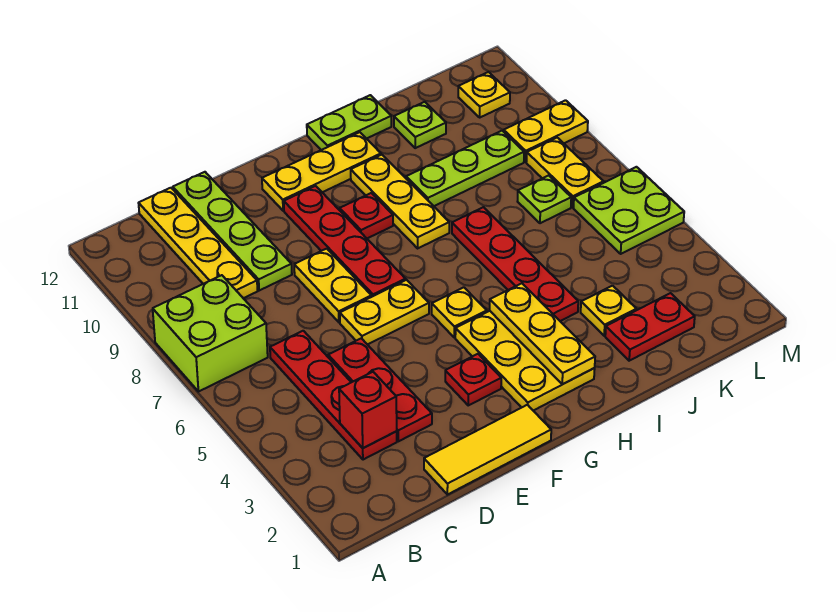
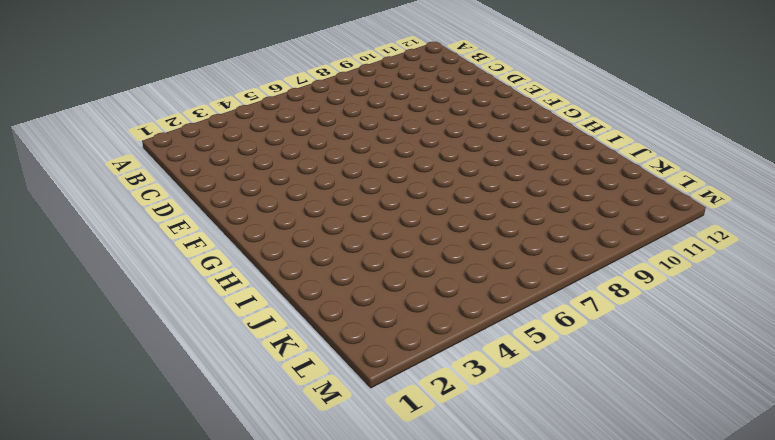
none -> lime brick A7:B8 level 1
none -> red plate C3:C6 level 1
none -> yellow plate C9:C12 level 1

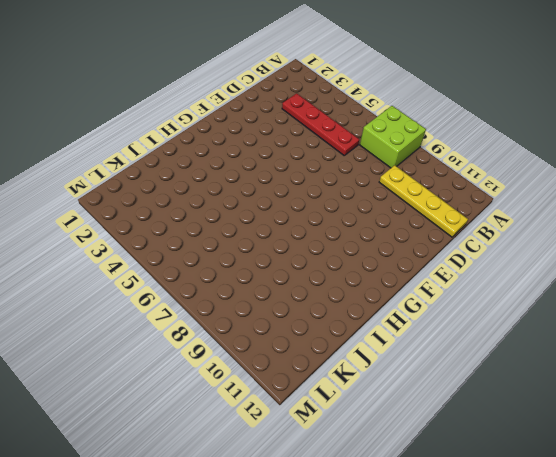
none -> yellow tile D1:F1 level 1
none -> red plate D3:D5 level 1
none -> lime plate D9:D12 level 1

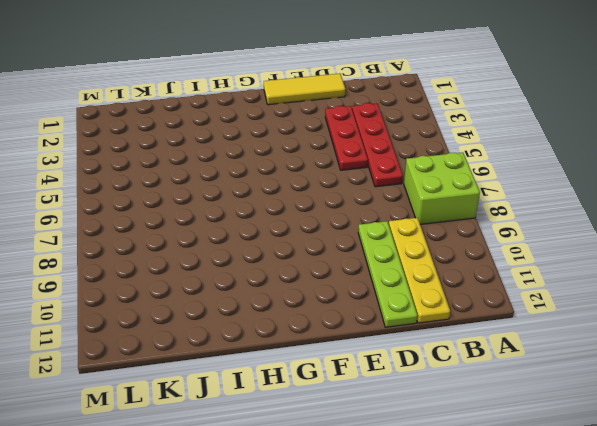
none -> yellow plate E6:F6 level 1
none -> yellow plate E7:E8 level 1
none -> red plate F3 level 1

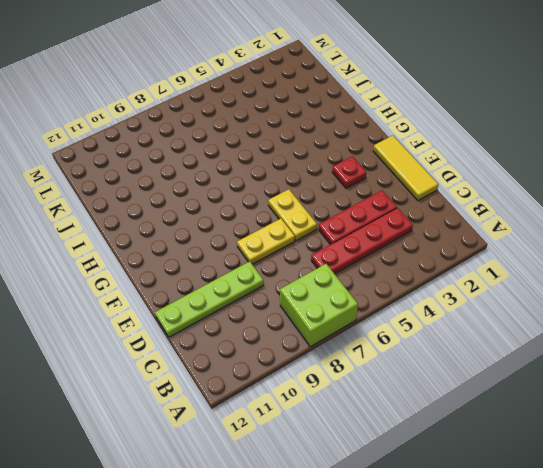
none -> yellow plate C9:C12 level 1
none -> red plate F7:F10 level 1
none -> yellow plate F11:H11 level 1

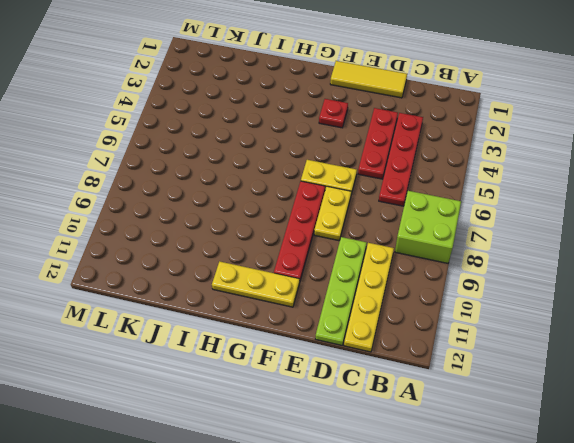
none -> yellow plate G2:H4 level 1
none -> yellow plate G5 level 1
none -> red plate G9 level 1

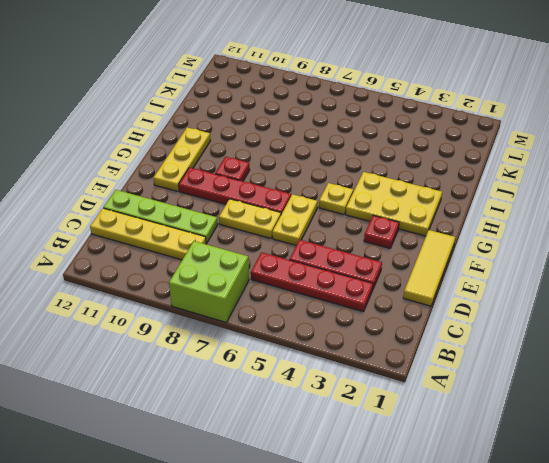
none -> yellow plate H8:H10 level 1
none -> lime plate H12:I12 level 1
none -> red plate I4:I7 level 1

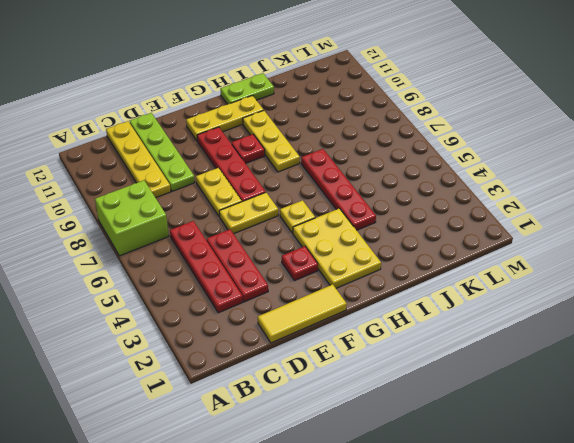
none -> lime plate I9:K9 level 1
none -> red plate J2:K2 level 1
none -> yellow plate J3 level 1

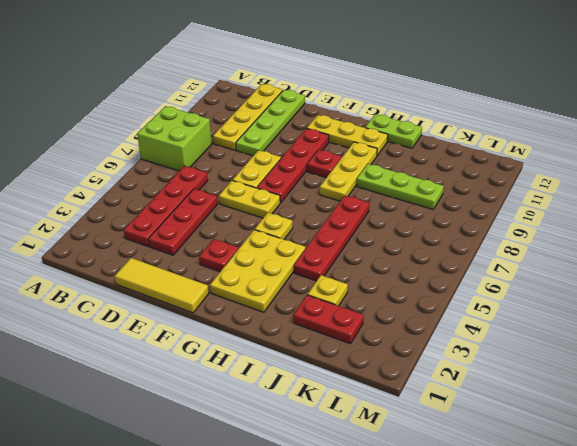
none -> lime plate J11 level 1
none -> lime plate K7 level 1
none -> lime plate L5:M6 level 1

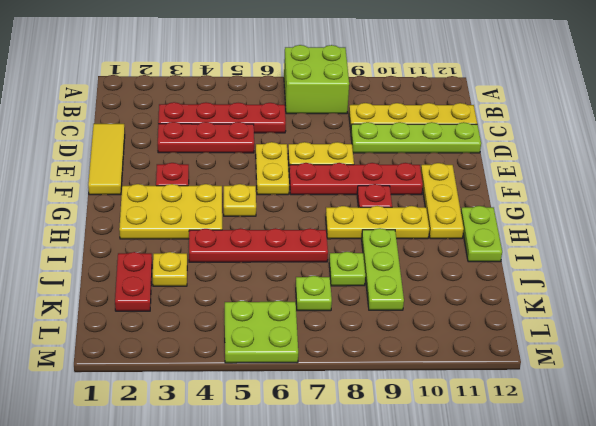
lime plate J8 level 1 -> lime plate J11 level 1
none -> yellow plate L7:L8 level 1
none -> yellow plate L9:M9 level 1
none -> yellow plate L11 level 1

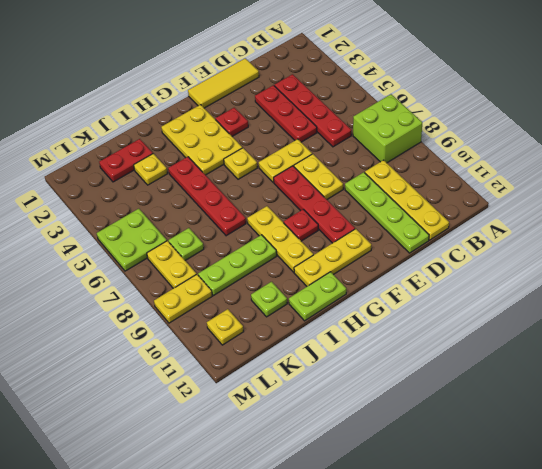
none -> red brick C3 level 2
none -> yellow plate H2:H4 level 2

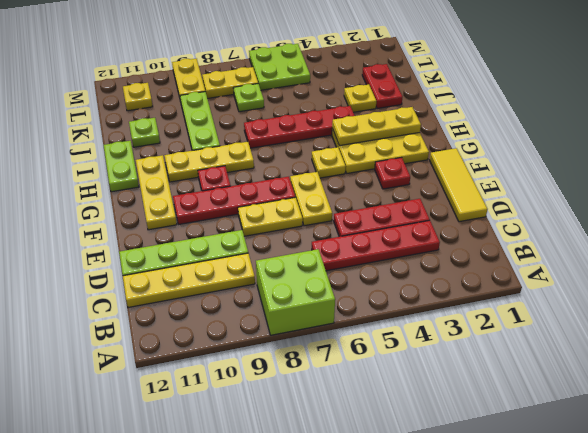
none -> red brick C3 level 2

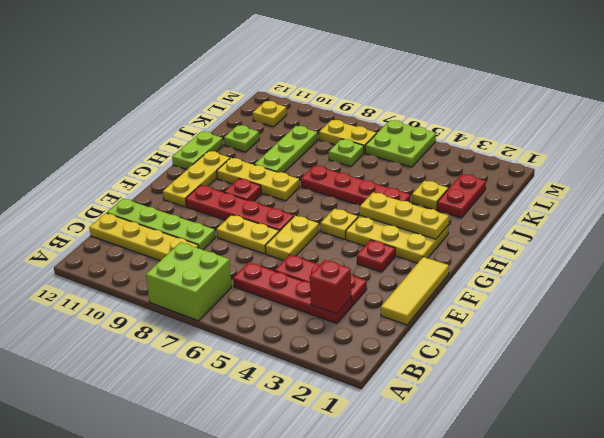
none -> yellow plate L9:M9 level 1

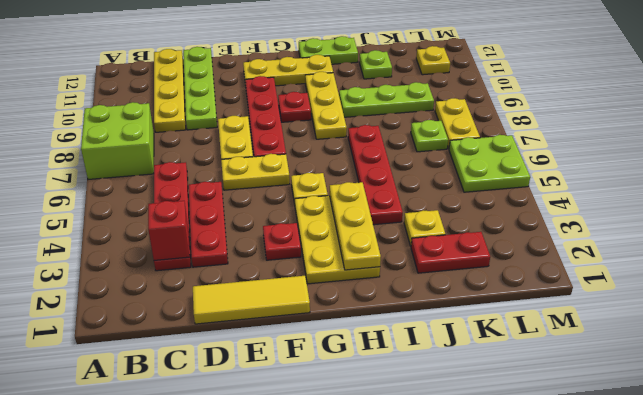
none -> yellow plate L9:M9 level 1

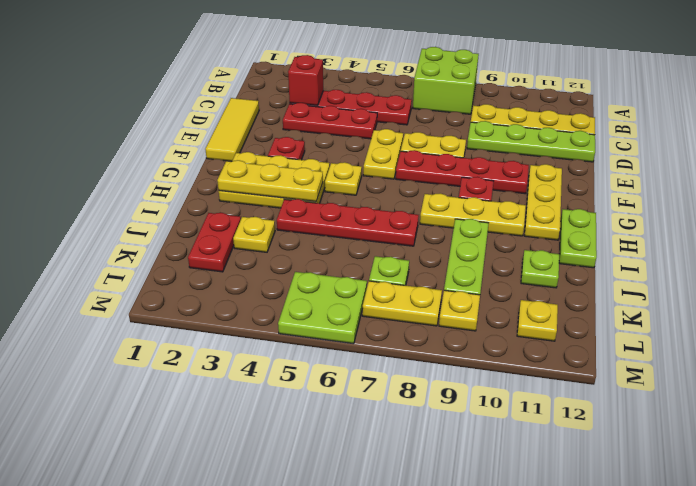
yellow plate L9 level 1 -> yellow plate L9:M9 level 1

